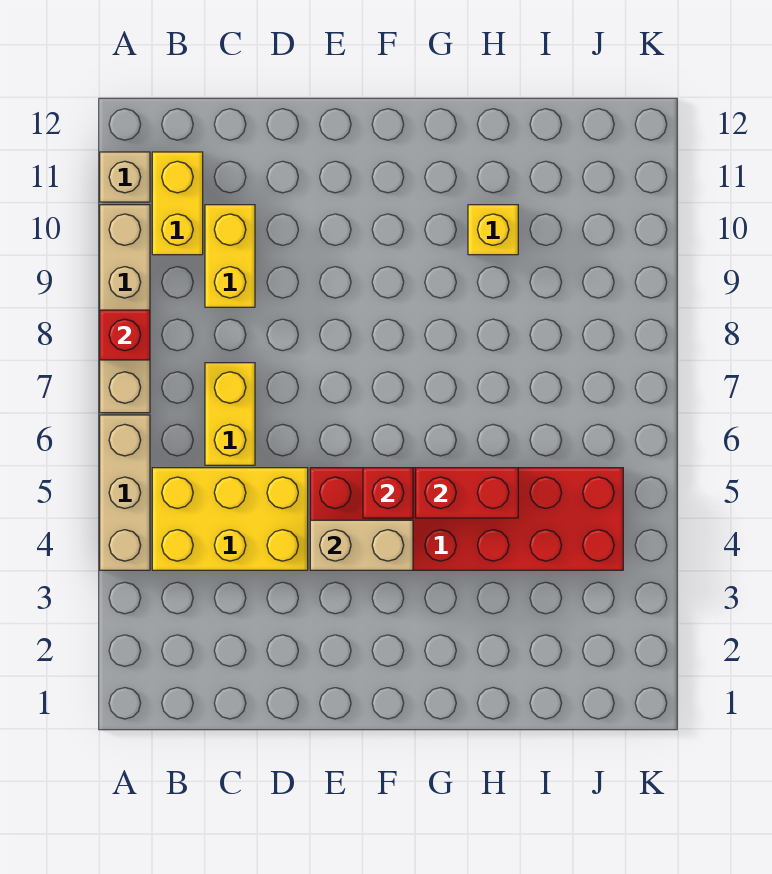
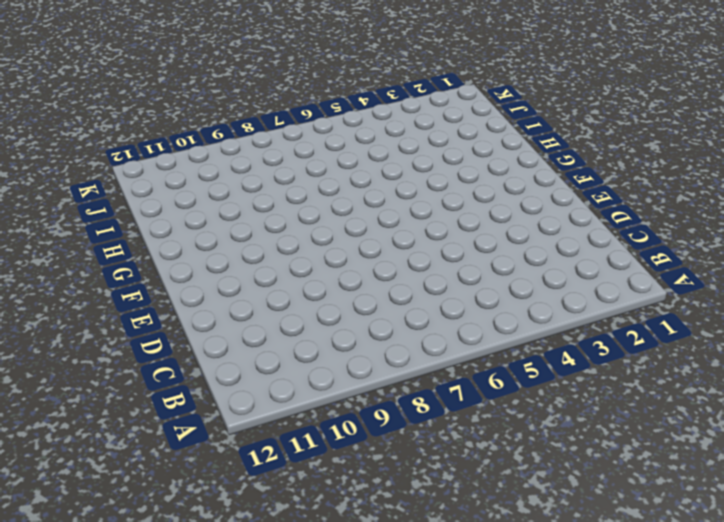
none -> tan brick A4:A6 level 1
none -> tan brick A7:A10 level 1
none -> tan brick A11 level 1

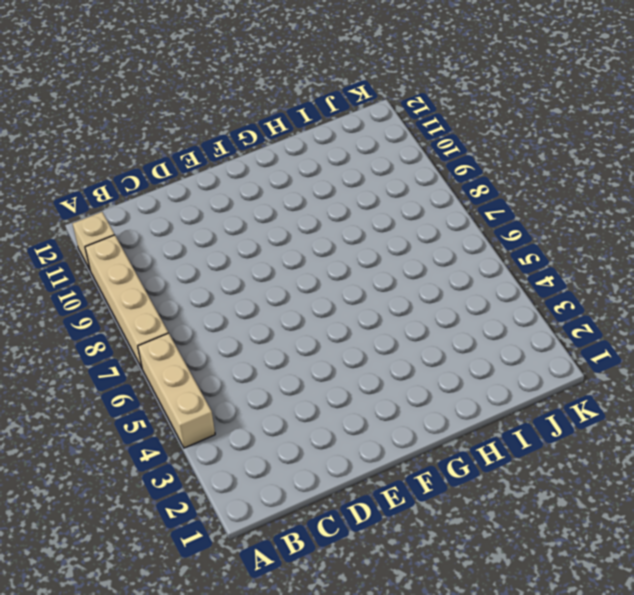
none -> yellow brick B4:D5 level 1
none -> yellow brick B10:B11 level 1
none -> yellow brick C6:C7 level 1

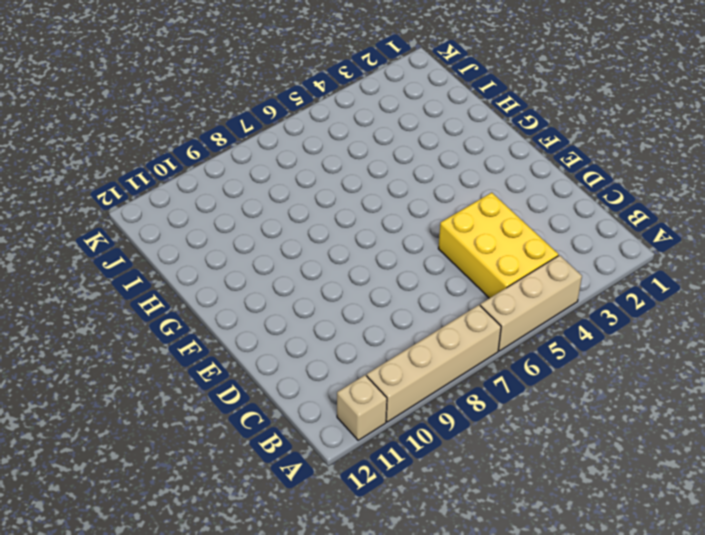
none -> yellow brick B10:B11 level 1
none -> yellow brick C6:C7 level 1
none -> yellow brick C9:C10 level 1

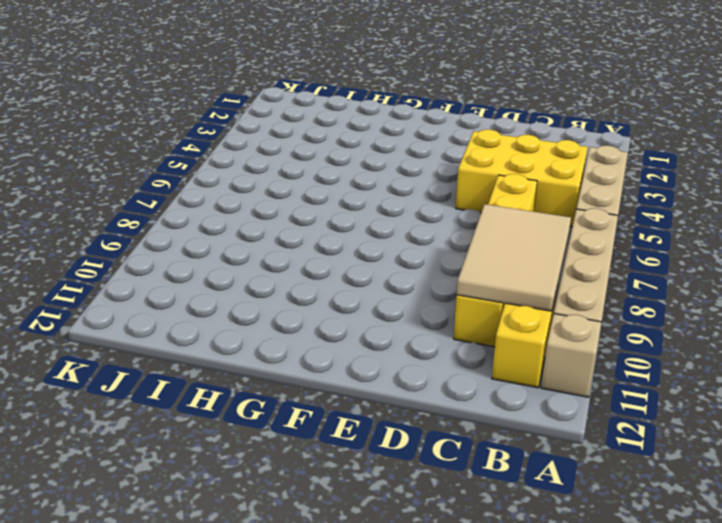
tan tile B8:C10 level 2 -> none
none -> red brick E4:J5 level 1
none -> yellow brick H10 level 1
none -> red brick A8 level 2

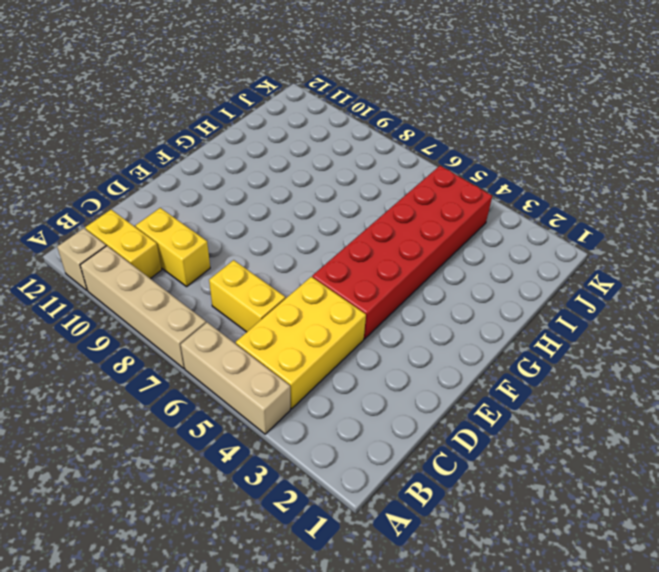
none -> yellow brick H10 level 1
none -> red brick A8 level 2
none -> tan brick E4:F4 level 2

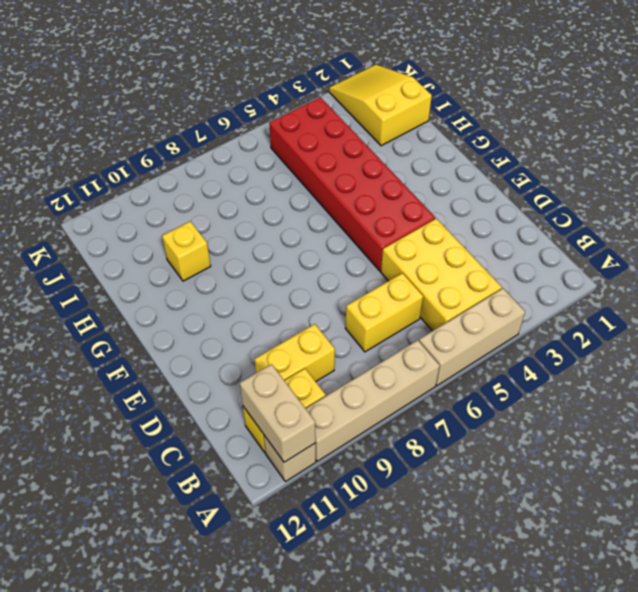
tan brick A11:B11 level 2 -> tan brick E4:F4 level 2
yellow slope I1:K2 level 1 top I -> none
none -> red brick A8 level 2
none -> red brick F5 level 2
none -> red brick G5:H5 level 2

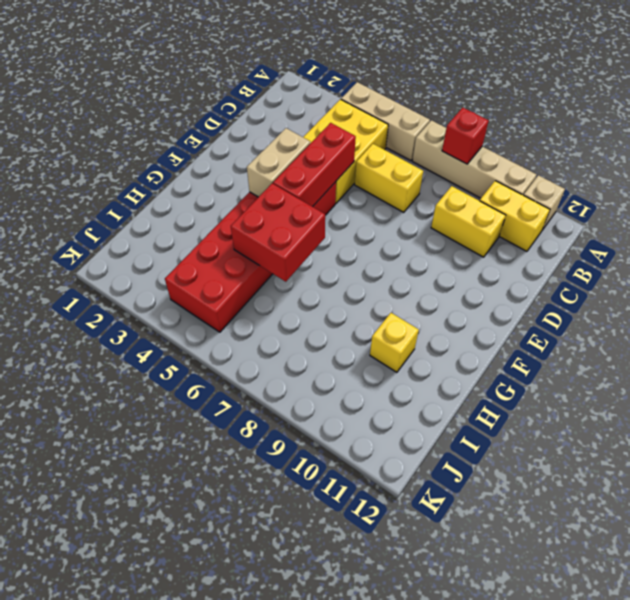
red brick D5:F5 level 2 -> red brick F5 level 2
red brick G5:H6 level 2 -> red brick G5:H5 level 2

